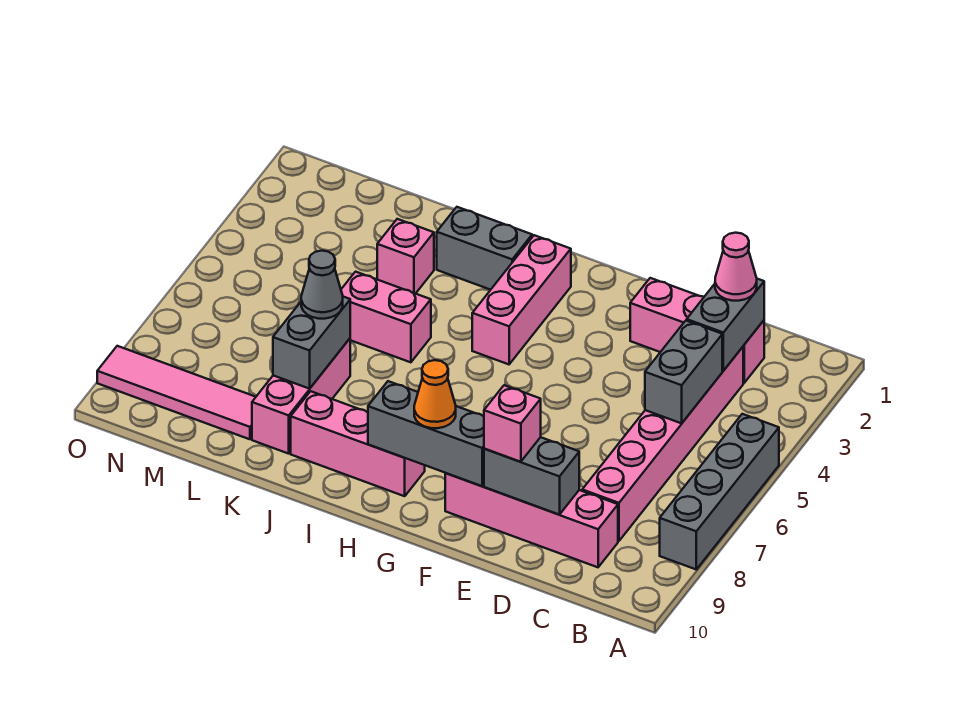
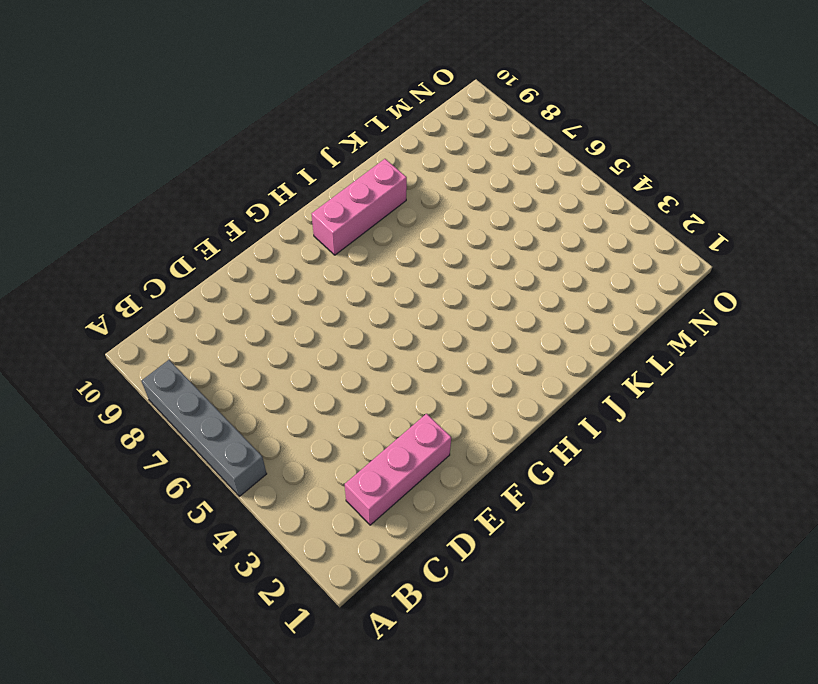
none -> pink brick C3:C8 level 1
none -> pink brick C9:F9 level 1
none -> pink brick H2:H4 level 1

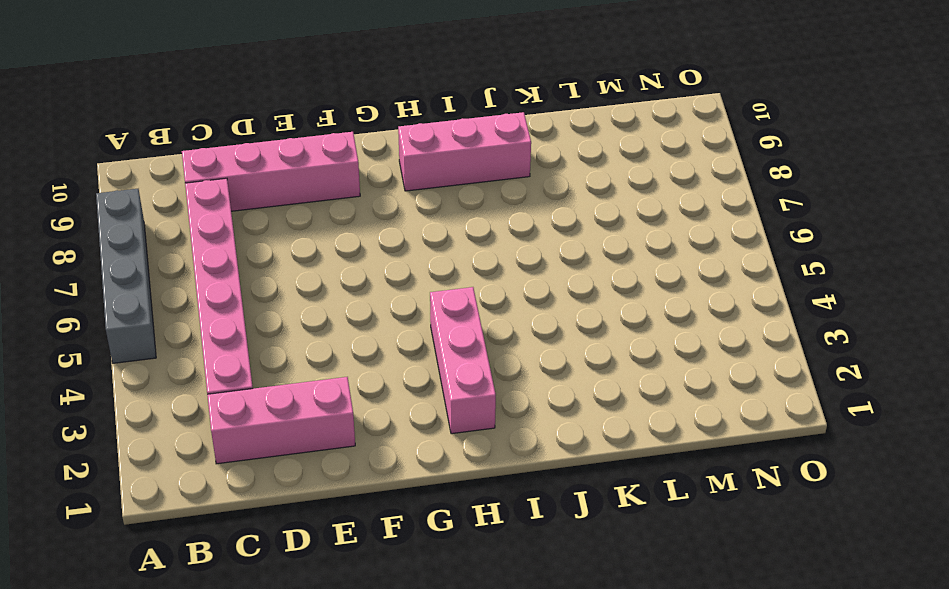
none -> grey brick I2:J2 level 1
none -> pink brick J5:K5 level 1
none -> pink brick K3 level 1

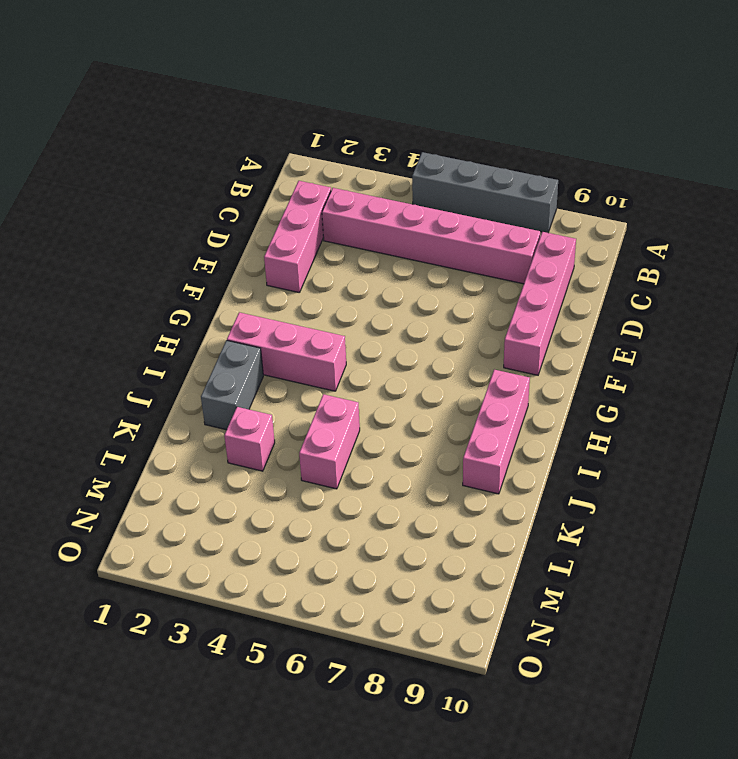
none -> pink brick K7:K9 level 1
none -> pink tile L9:O9 level 1
none -> grey brick C2:C3 level 2

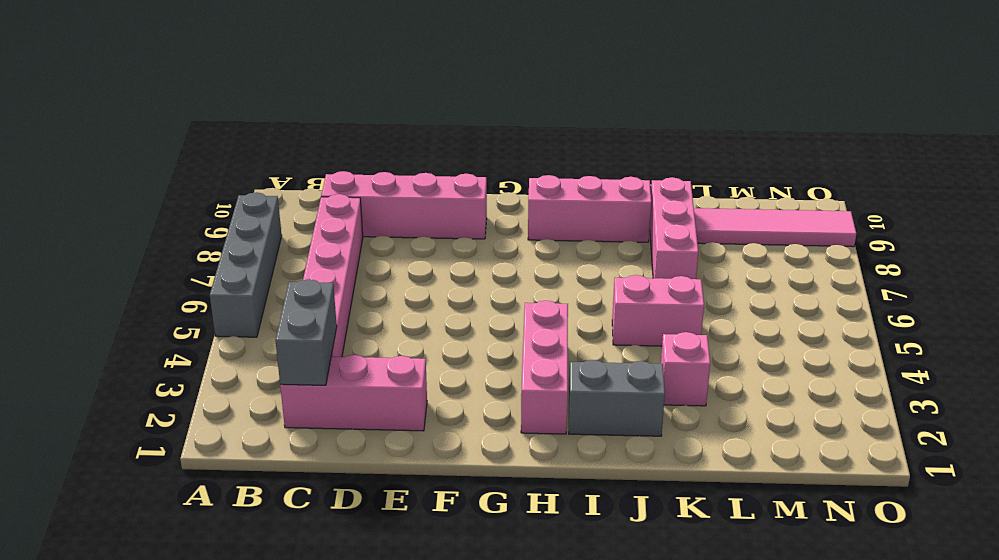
none -> grey brick C4:C5 level 2
none -> grey brick D9:E9 level 2
none -> grey brick F9:H9 level 2

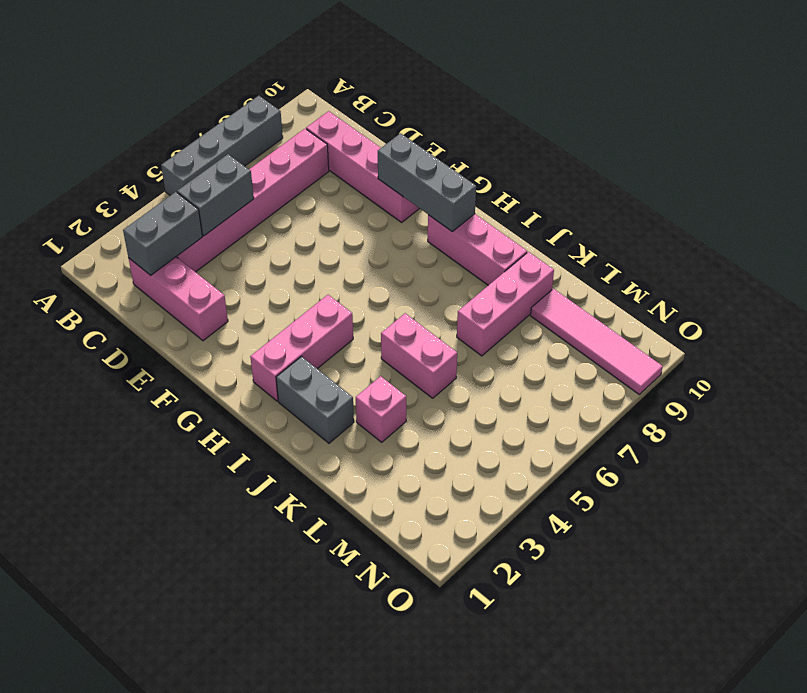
none -> grey brick D9:E9 level 2
none -> grey brick K7:K8 level 2
none -> pink cone C2 level 3

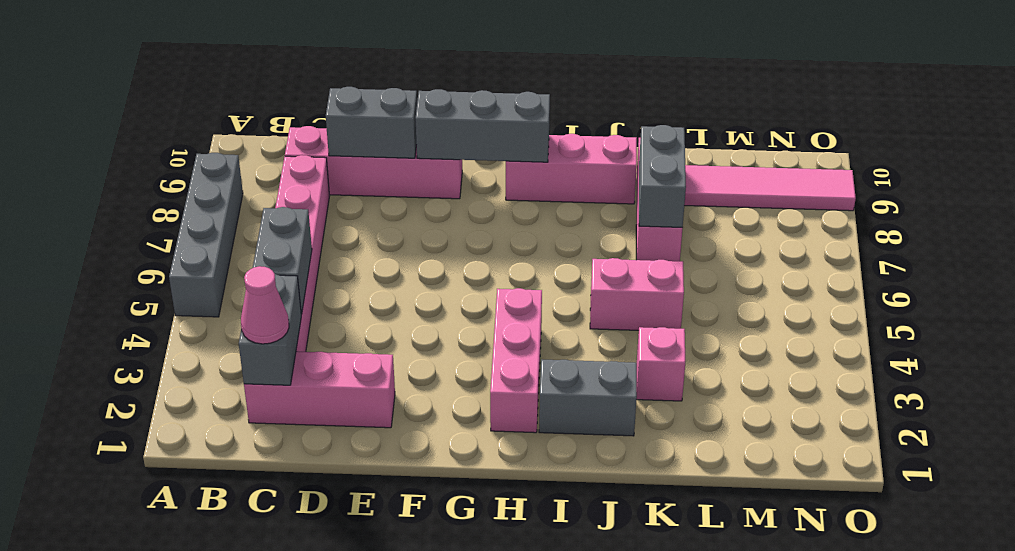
none -> pink brick E9 level 3
none -> orange cone G9 level 3
none -> grey cone K7 level 3

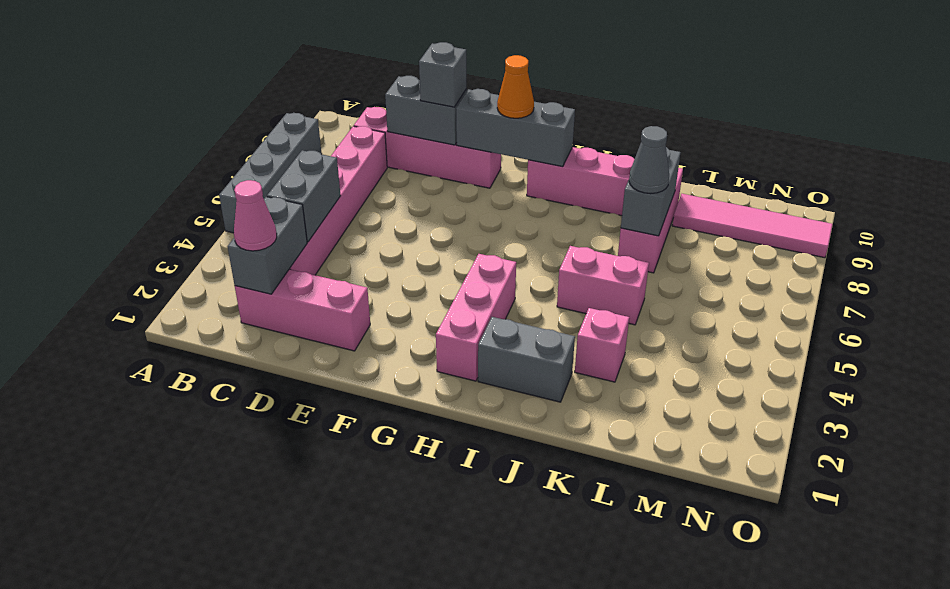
grey brick E9 level 3 -> pink brick E9 level 3

